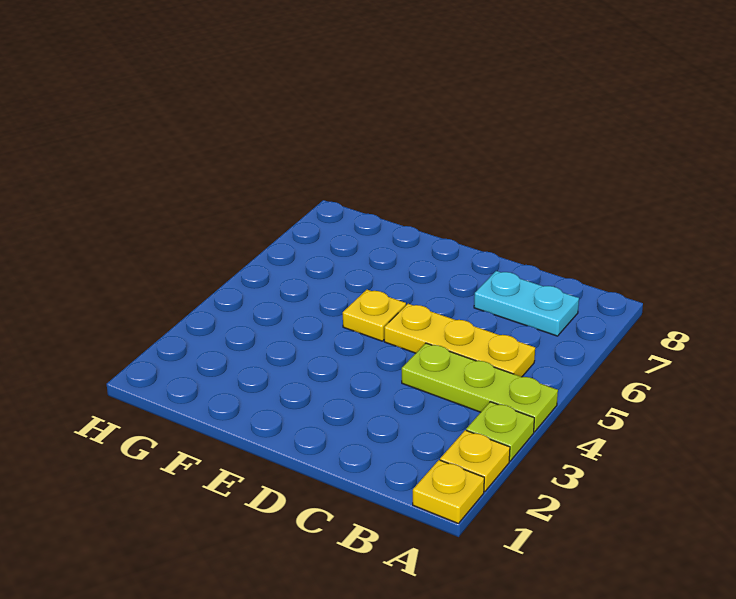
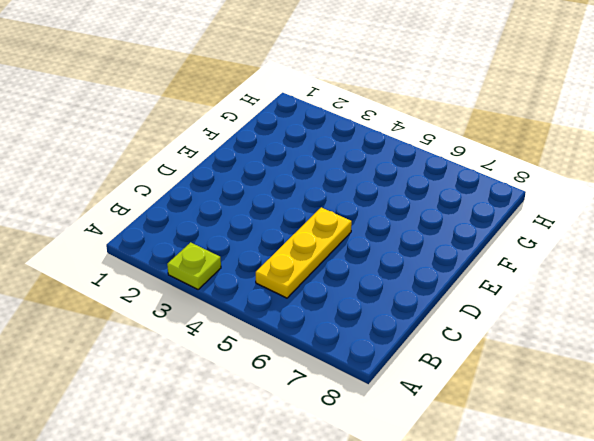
none -> yellow plate A1 level 1
none -> yellow plate A2 level 1

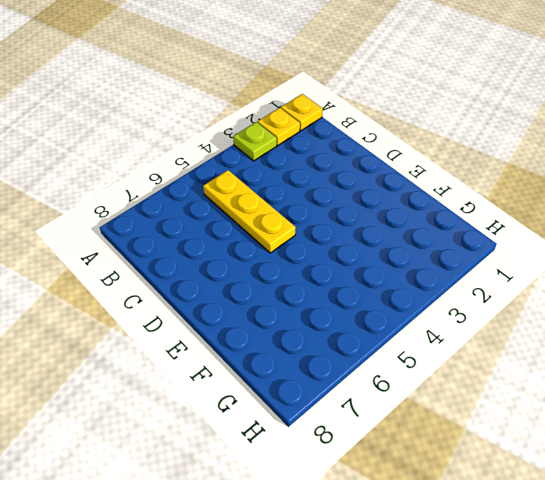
none -> lime plate A4:C4 level 1
none -> cyan plate B7:C7 level 1

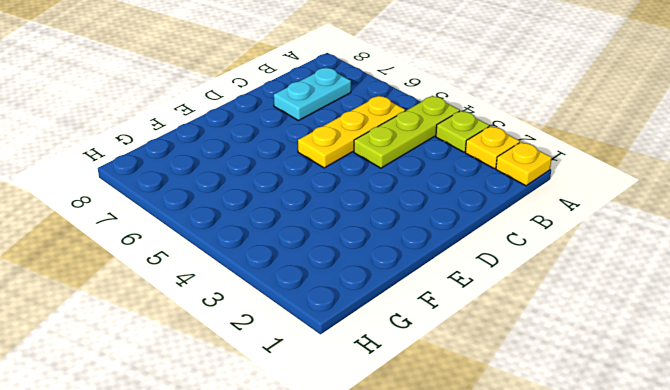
none -> yellow plate E5 level 1

